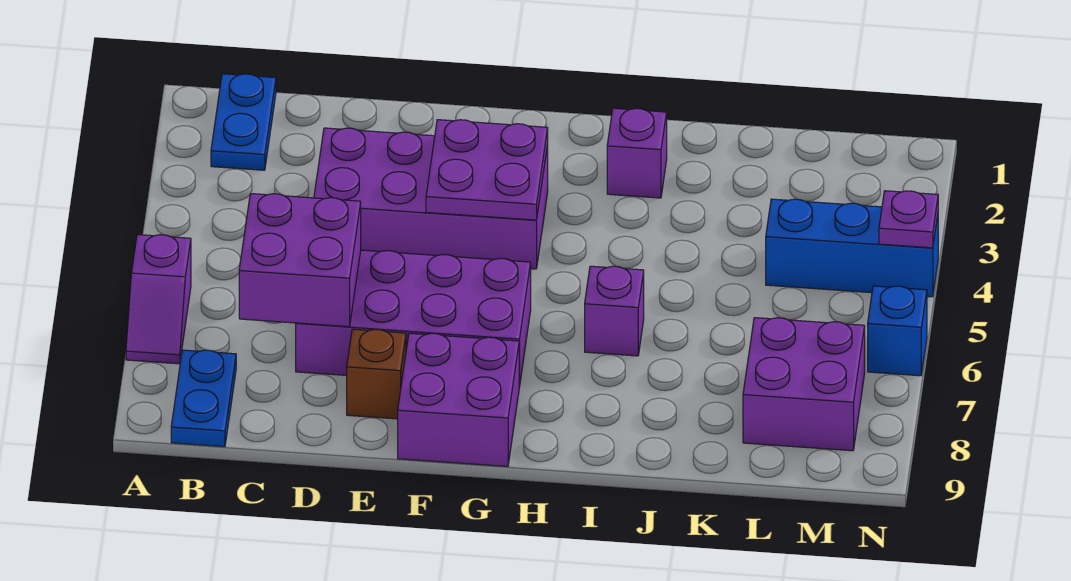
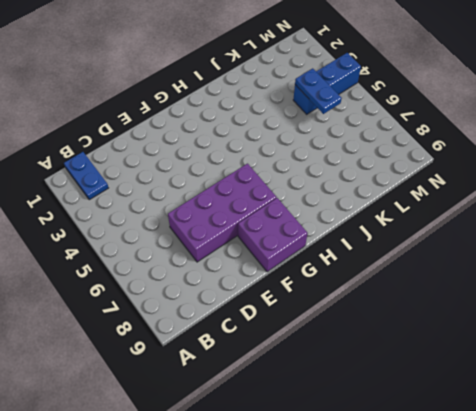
blue plate L4:L5 level 2 -> blue plate B8:B9 level 1
none -> purple slope A6:A7 level 1 top 6
none -> purple brick D3:G4 level 1
none -> brown brick E8 level 1

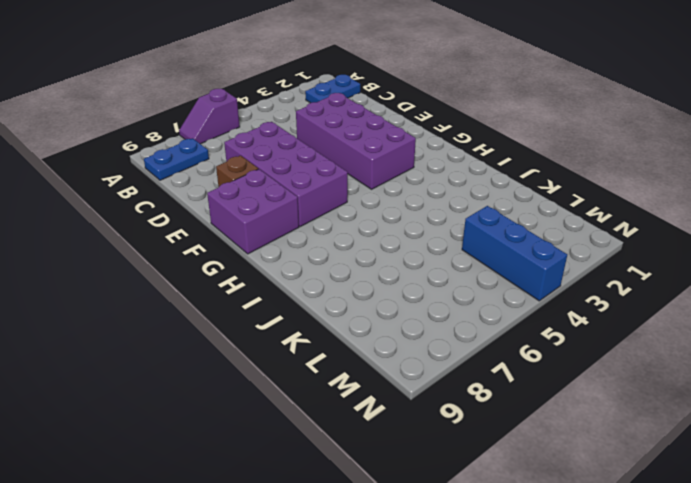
none -> purple brick I2 level 1
none -> purple brick I6 level 1
none -> purple brick L7:M8 level 1

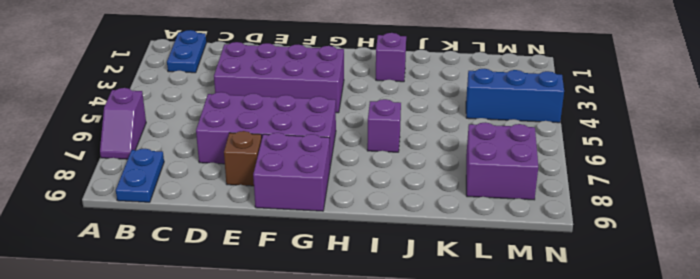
none -> blue brick N6 level 1
none -> purple brick C6:D7 level 2
none -> purple plate F3:G4 level 2

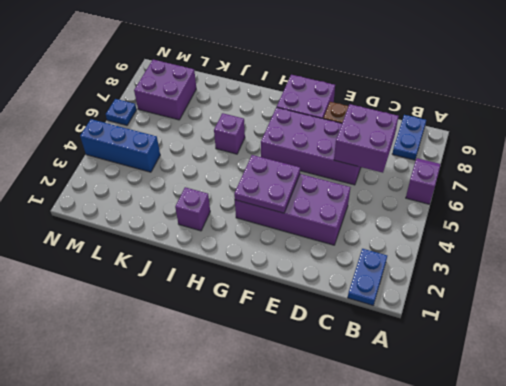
blue plate N6 level 1 -> blue brick N6 level 1
none -> purple plate N4 level 2

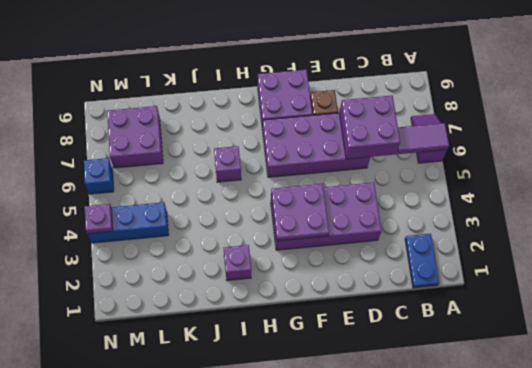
purple tile A6:B6 level 2 -> none
none -> blue plate B8:B9 level 1

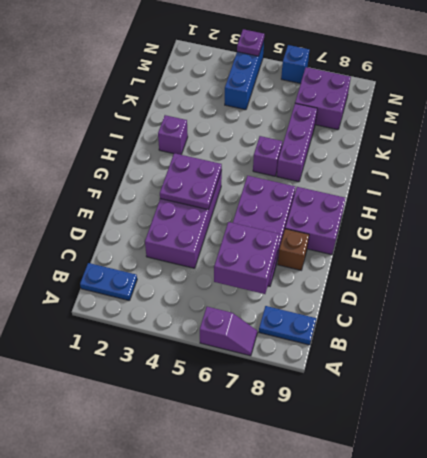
purple brick I7:K7 level 1 -> none

